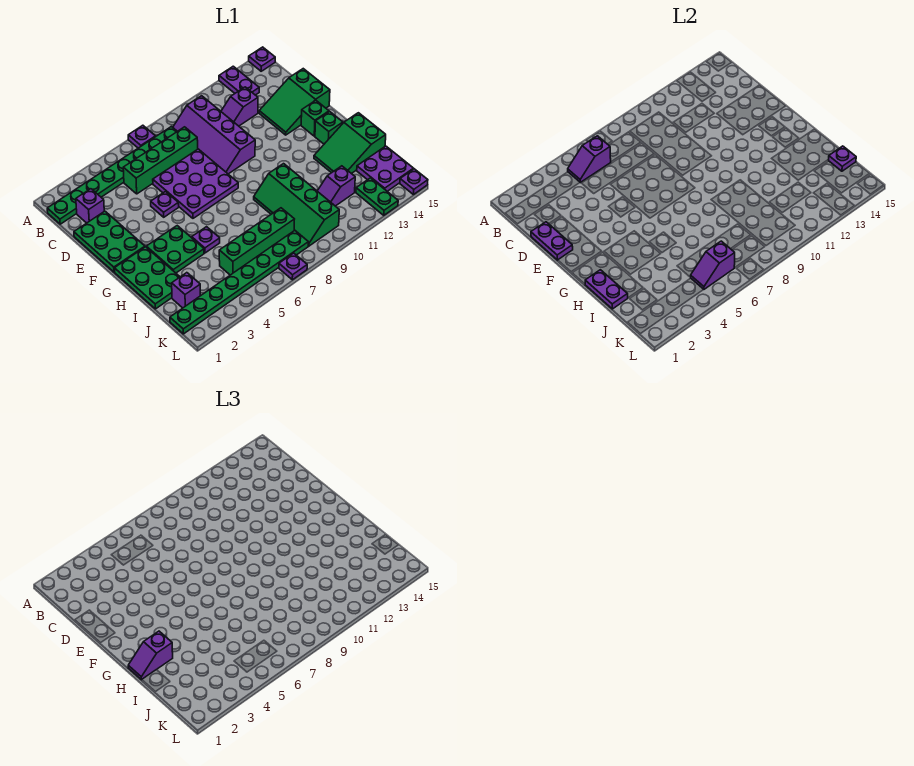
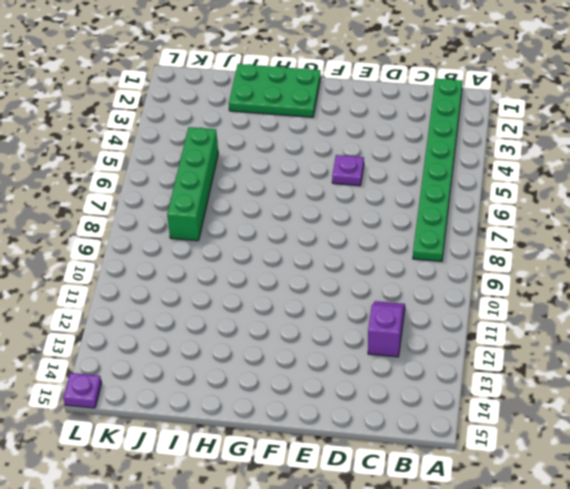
none -> purple plate A7 level 1
none -> purple plate A13:B13 level 1
none -> purple plate A15 level 1
none -> purple slope B9:E10 level 1 top 10

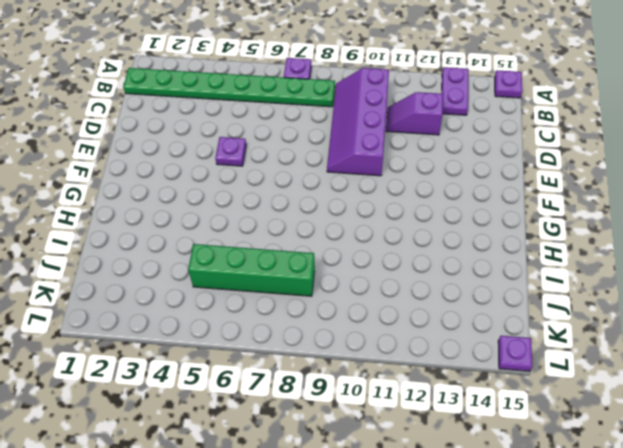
none -> purple brick C2 level 1
none -> green brick C5:C8 level 1
none -> green plate D1:F2 level 1
none -> purple plate D6:F8 level 1

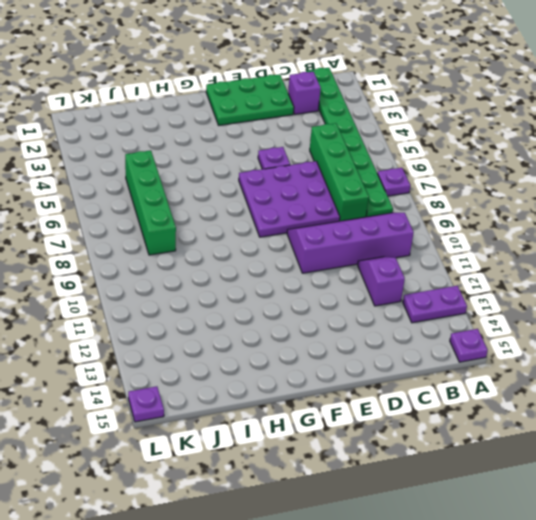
none -> green slope D13:E15 level 1 top 15
none -> green brick F14 level 1
none -> green plate G1:I2 level 1
none -> green plate G3:H4 level 1

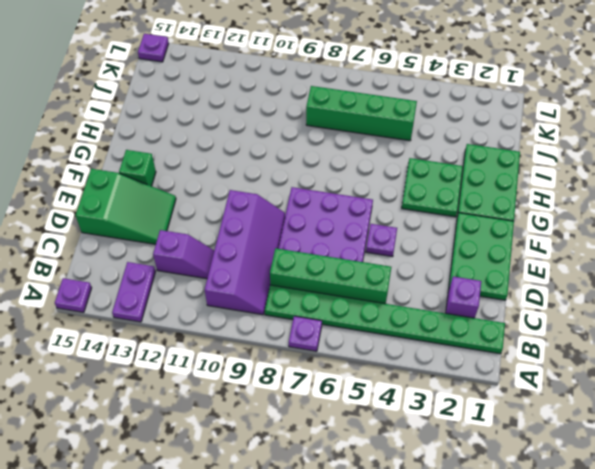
none -> green brick G14 level 1
none -> purple plate H5 level 1
none -> green slope H9:K10 level 1 top 10
none -> green slope H13:I15 level 1 top 15

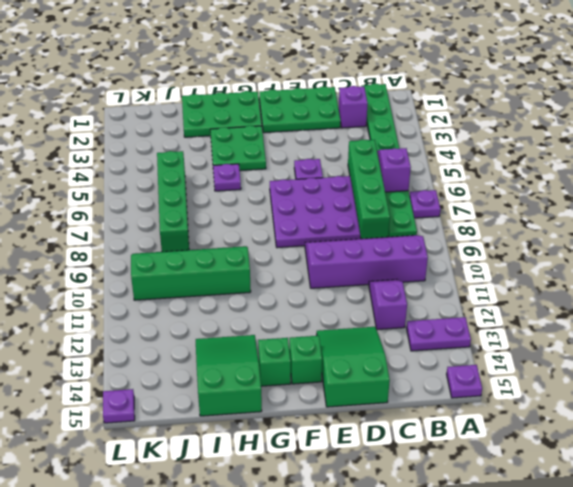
none -> purple brick J2 level 1
none -> purple slope J11:J12 level 1 top 12
none -> purple plate J14:K15 level 1
none -> green plate K1:K8 level 1

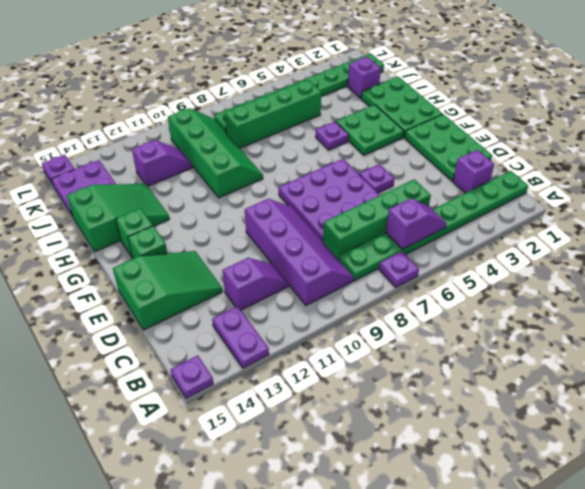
none -> green plate K13:L13 level 1
none -> purple plate L7 level 1
none -> purple plate D1:E1 level 2
none -> purple plate H1:I1 level 2

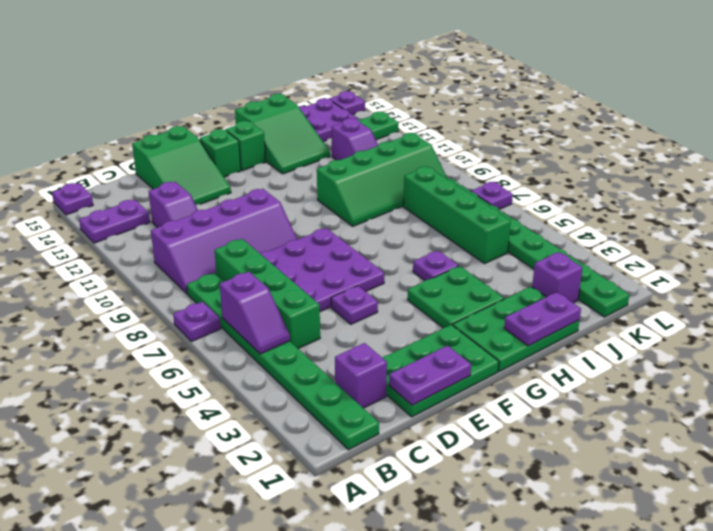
none -> purple plate J15 level 2
none -> purple slope K5:K6 level 2 top 6
none -> purple slope H1:H2 level 3 top 2

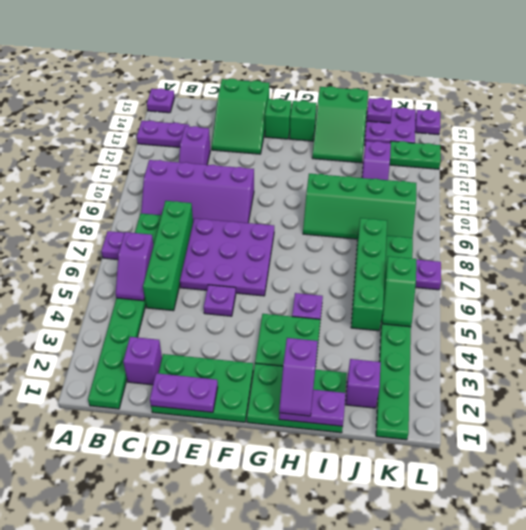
green slope K5:K6 level 2 top 6 -> purple slope K5:K6 level 2 top 6

